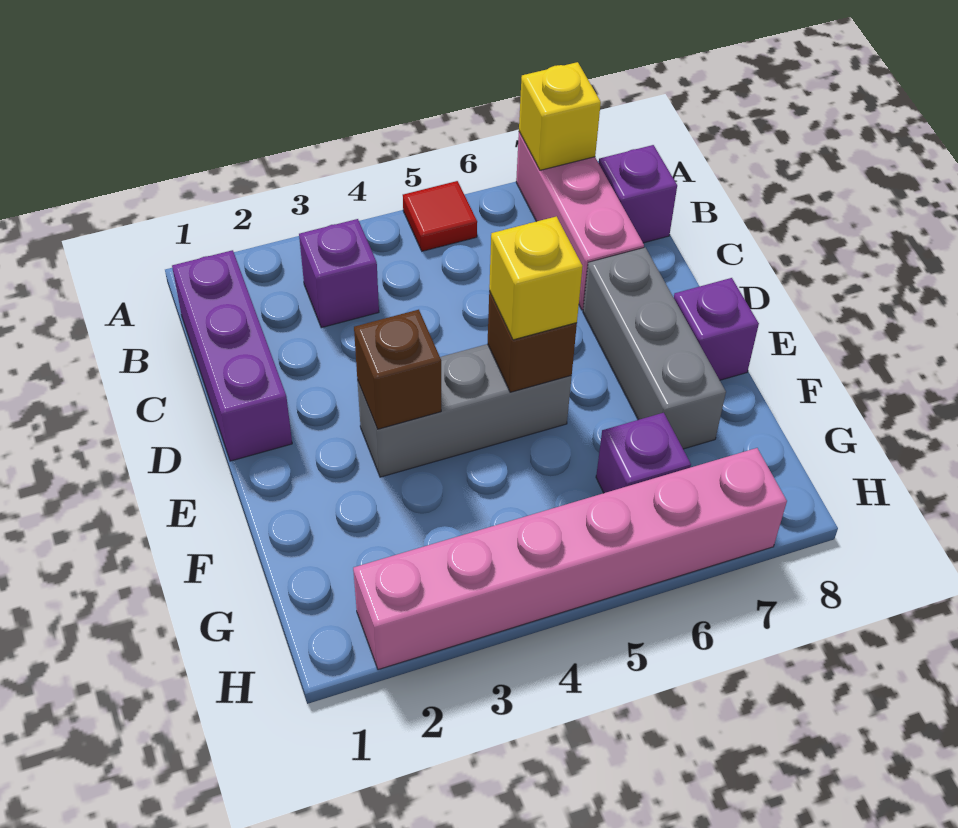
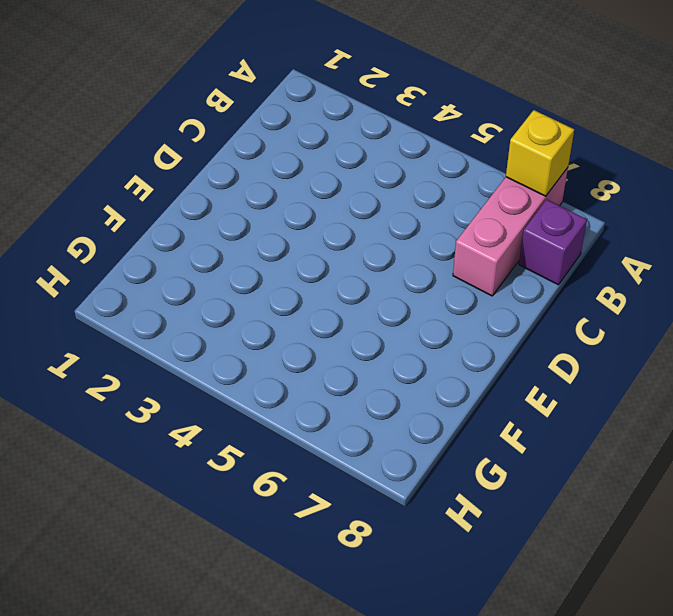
none -> red tile A5 level 1
none -> purple brick B1:D1 level 1
none -> purple brick B3 level 1

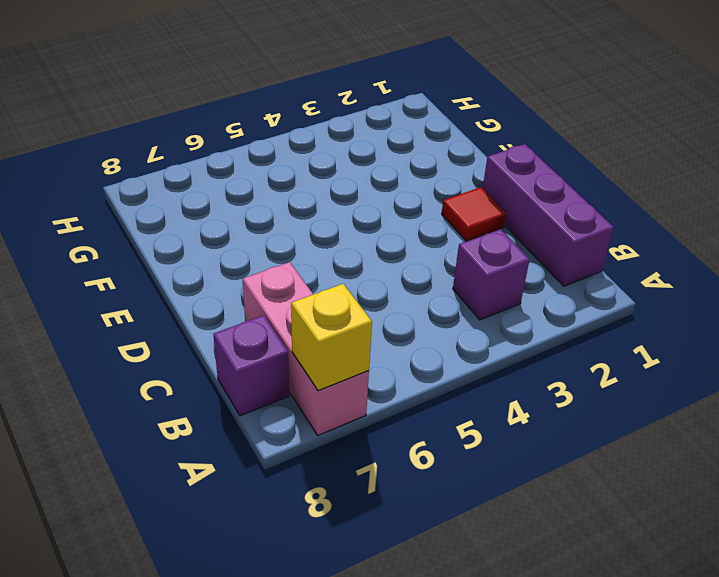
red tile D2 level 1 -> red tile A5 level 1
none -> grey brick D7:F7 level 1
none -> grey brick E3:E5 level 1
none -> purple brick E8 level 1

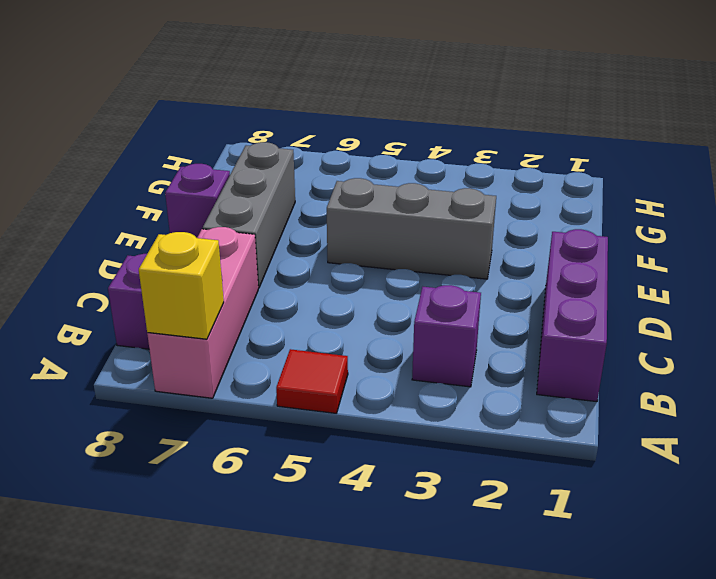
none -> purple brick G6 level 1
none -> pink brick H2:H7 level 1
none -> brown brick E3 level 2

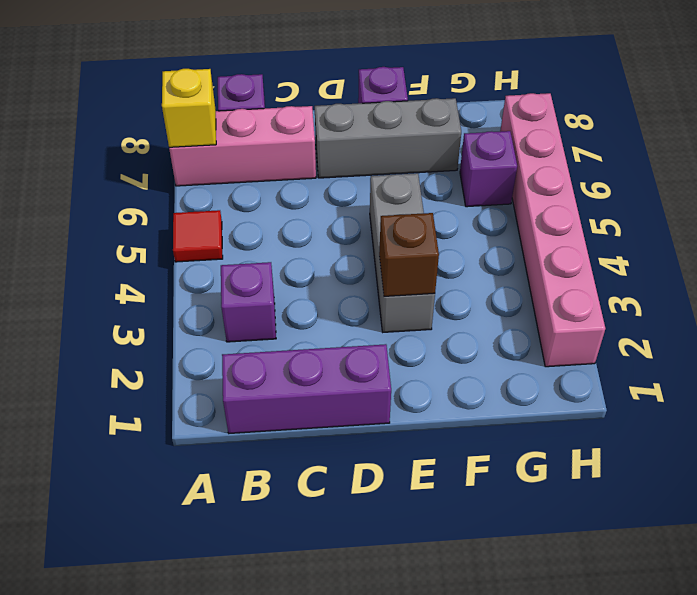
none -> brown brick E5 level 2
none -> yellow brick E5 level 3

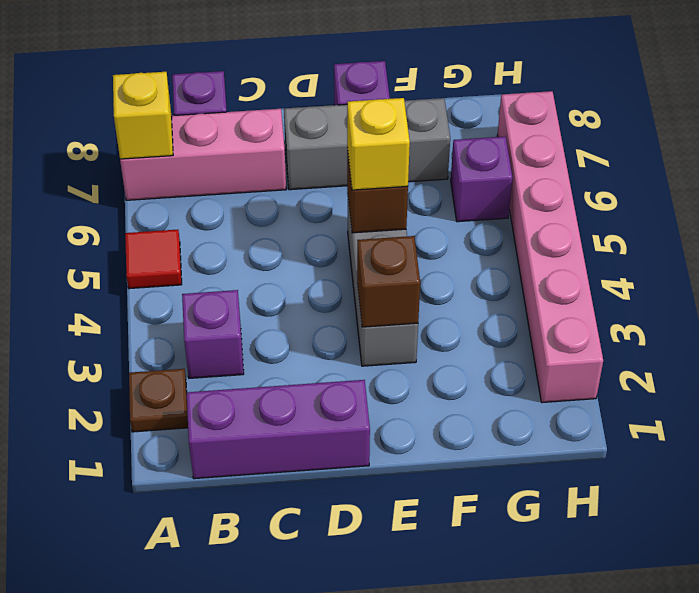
brown plate A2 level 1 -> none

